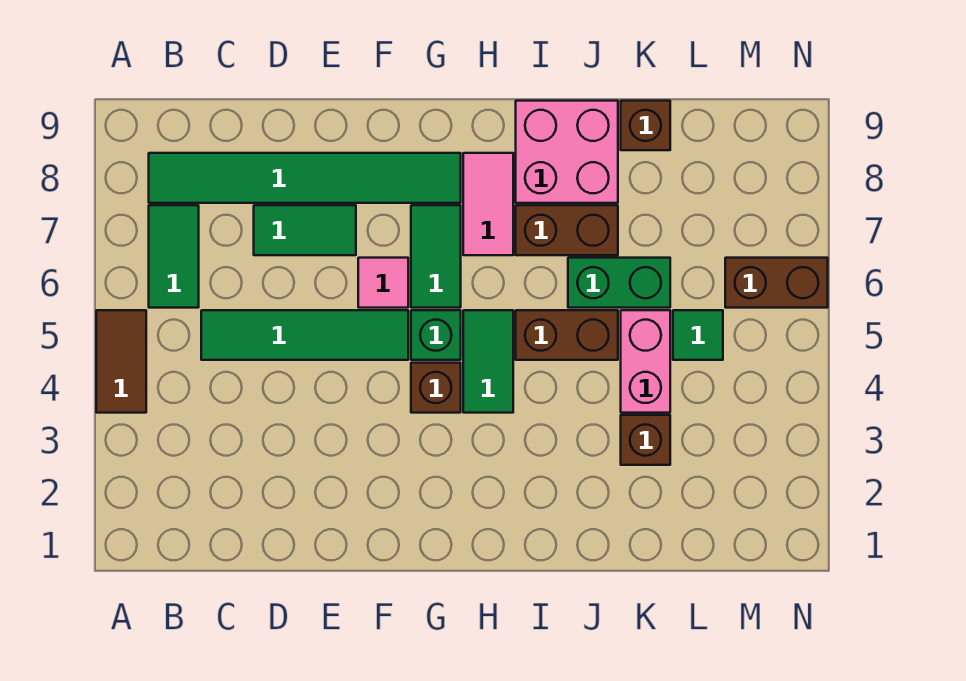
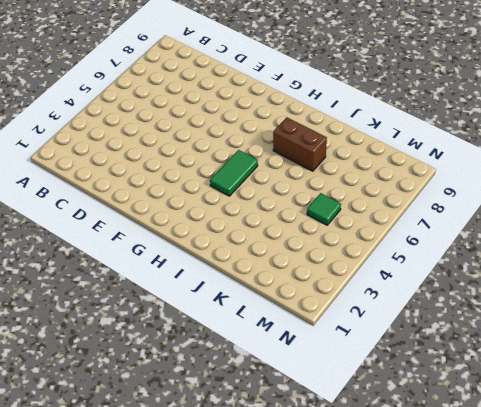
none -> brown tile A4:A5 level 1
none -> green tile B6:B7 level 1
none -> green tile B8:G8 level 1

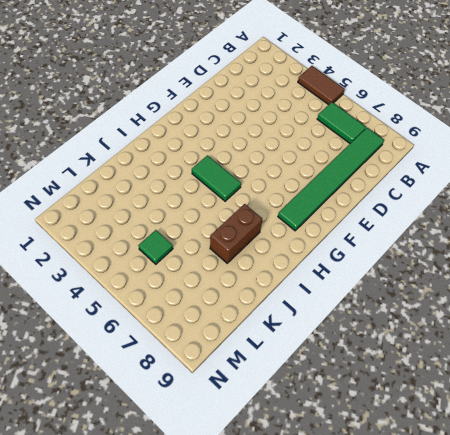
none -> green tile C5:F5 level 1
none -> green tile D7:E7 level 1
none -> pink tile F6 level 1

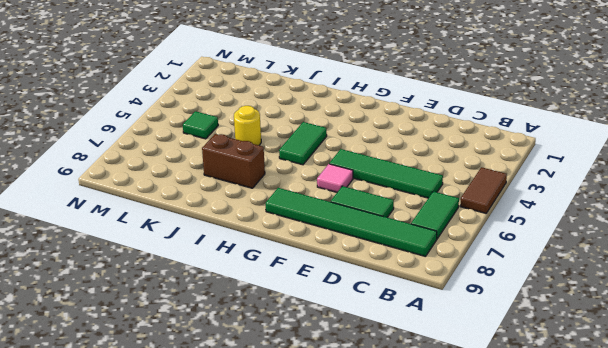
yellow round brick J5 level 1 -> brown brick I5:J5 level 1
none -> brown brick G4 level 1
none -> green brick G5 level 1
none -> green tile G6:G7 level 1

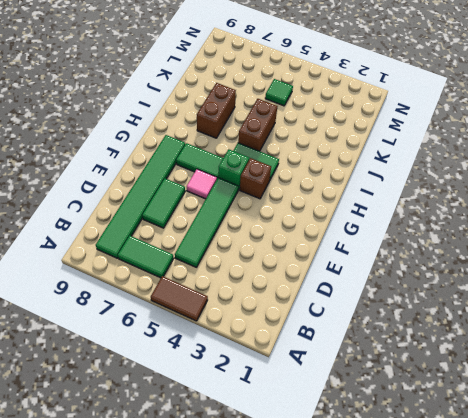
none -> pink tile H7:H8 level 1
none -> pink brick I8:J9 level 1
none -> green brick J6:K6 level 1

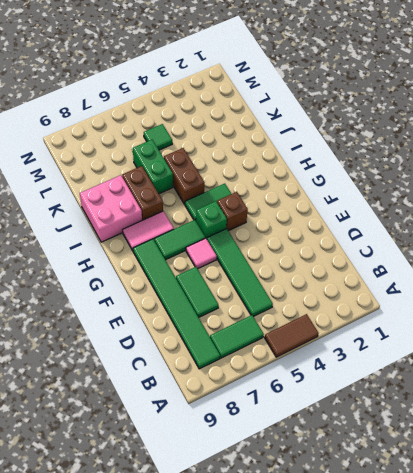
none -> brown brick K3 level 1
none -> pink brick K4:K5 level 1
none -> brown brick K9 level 1

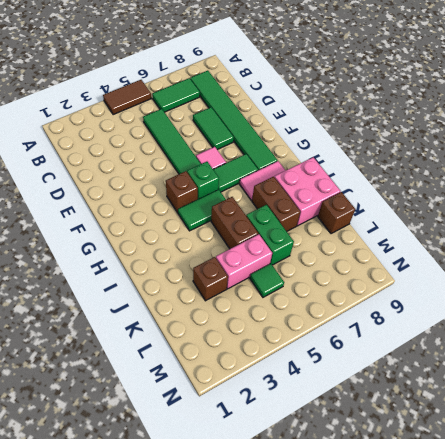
none -> brown brick M6:N6 level 1

